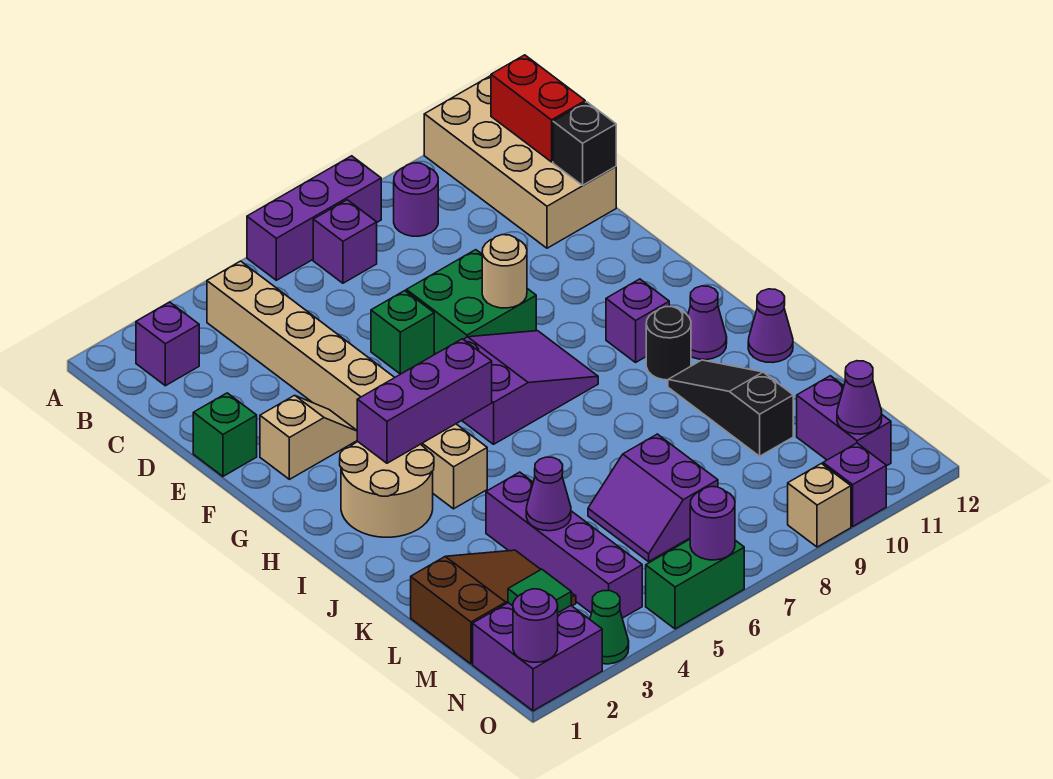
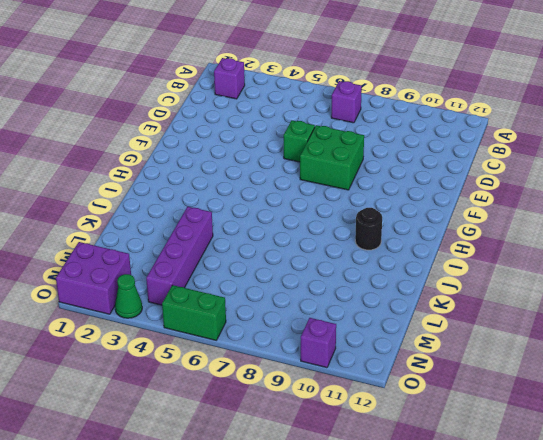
none -> purple brick A6:A8 level 1
none -> tan brick A11:D12 level 1
none -> tan brick B4:I4 level 1
none -> purple round brick B9 level 1

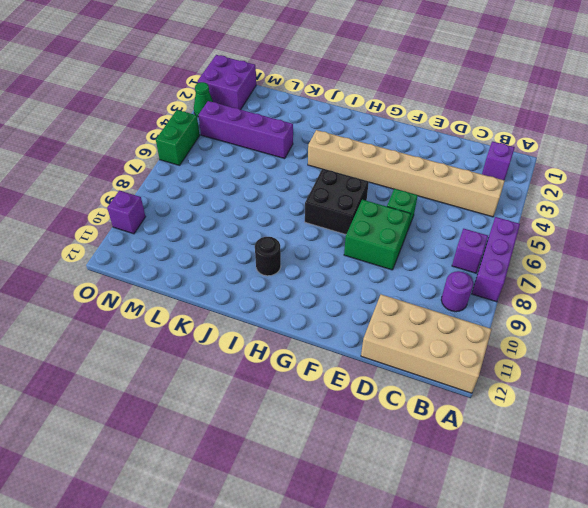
black brick G6:H7 level 1 -> purple slope G6:H8 level 1 top 6
none -> green brick E1 level 1
none -> tan slope F2:F3 level 1 top 2
none -> tan round brick H2:I3 level 1
none -> purple brick H10 level 1

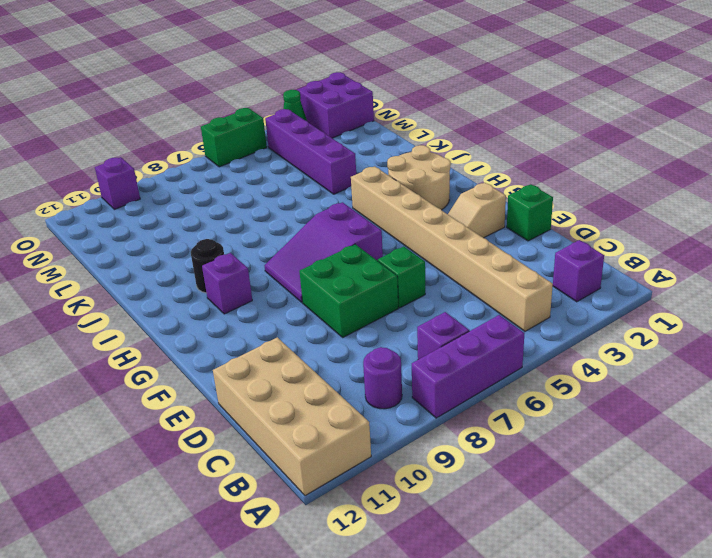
none -> purple cone I11 level 1
none -> black slope J10:L10 level 1 top L
none -> purple cone J12 level 1
none -> brown slope L1:M3 level 1 top 1

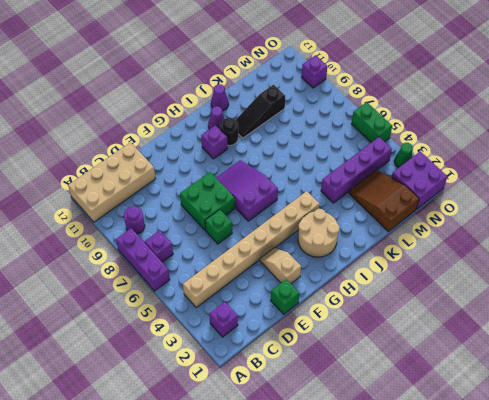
none -> purple slope L6:M7 level 1 top 7
none -> purple brick M11:N11 level 1
none -> tan brick O9 level 1
none -> red brick B12:C12 level 2

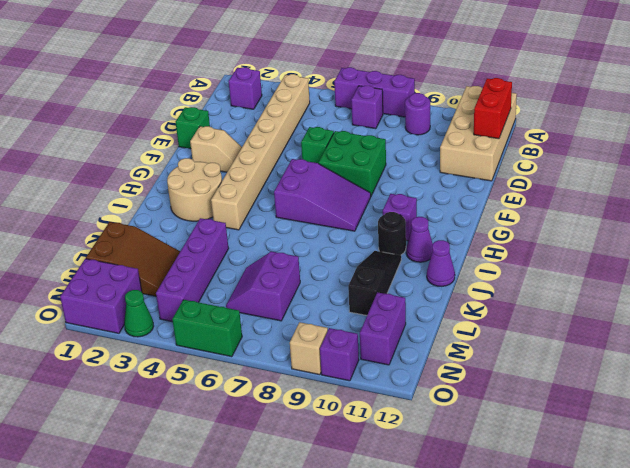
none -> black brick D12 level 2
none -> tan round brick F8 level 2
none -> purple brick H3:H5 level 2
none -> purple cone L4 level 2

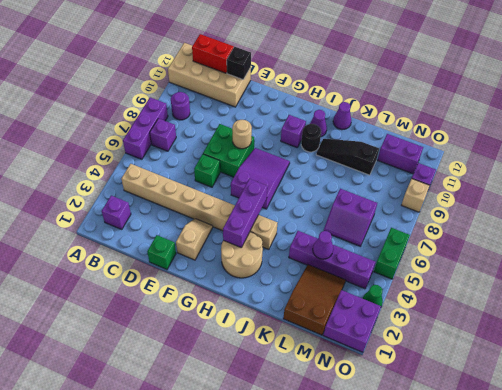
none -> green tile N2 level 2
none -> purple cone N11 level 2
none -> purple round brick O1 level 2
none -> purple round brick O6 level 2

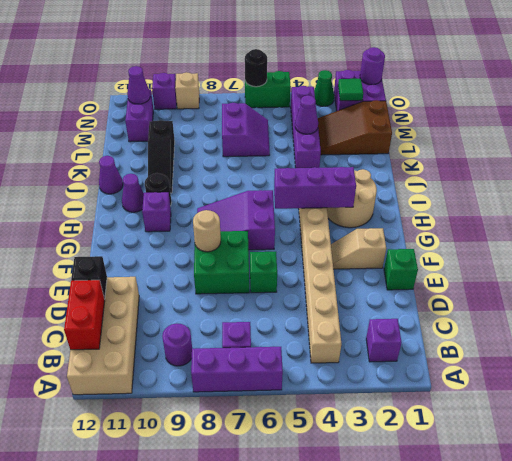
black round brick O6 level 2 -> purple round brick O6 level 2

